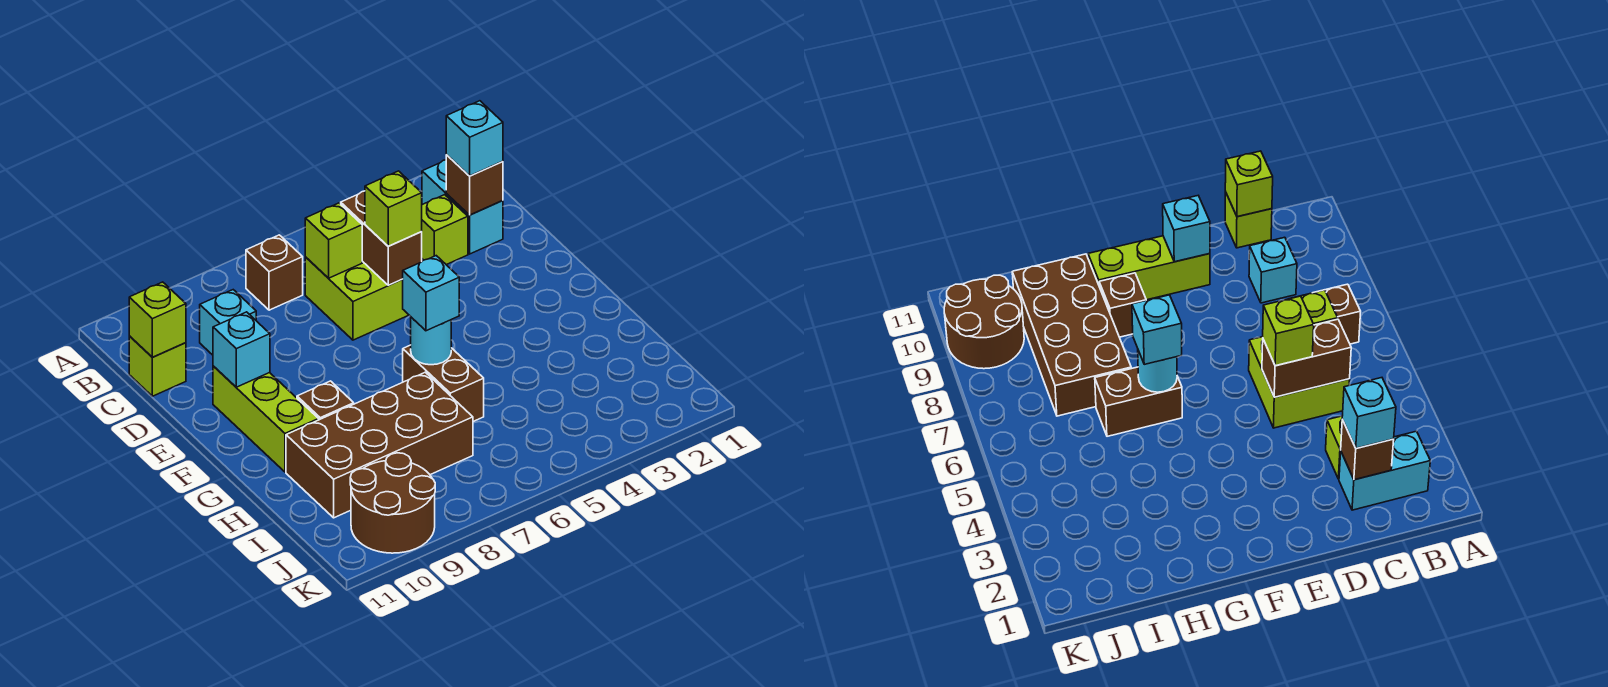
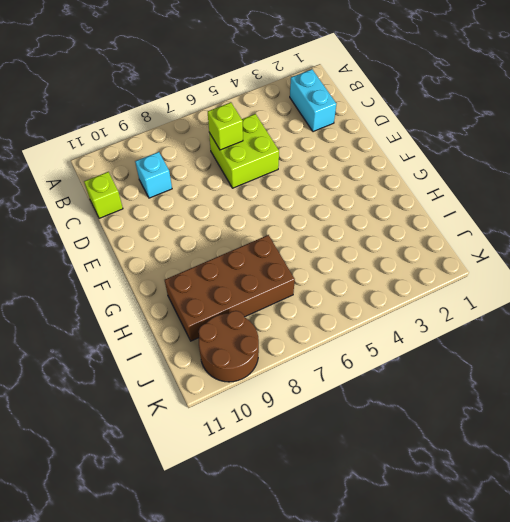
none -> brown brick B7 level 1
none -> lime brick C3 level 1
none -> lime brick E10:G10 level 1

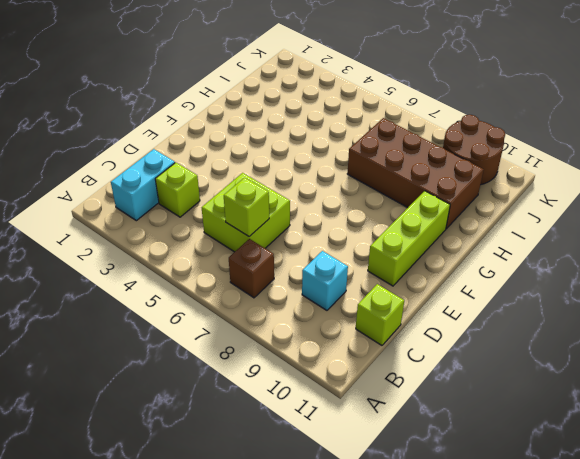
none -> brown brick G6:H6 level 1
none -> brown brick G9 level 1
none -> brown brick C2 level 2

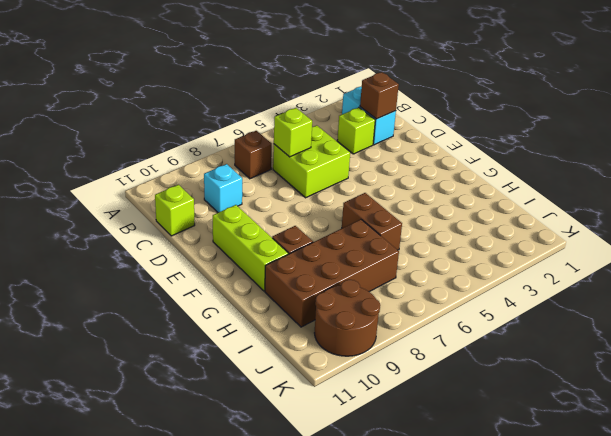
none -> brown brick C5:D5 level 2
none -> lime brick C11 level 2
none -> cyan brick E10 level 2

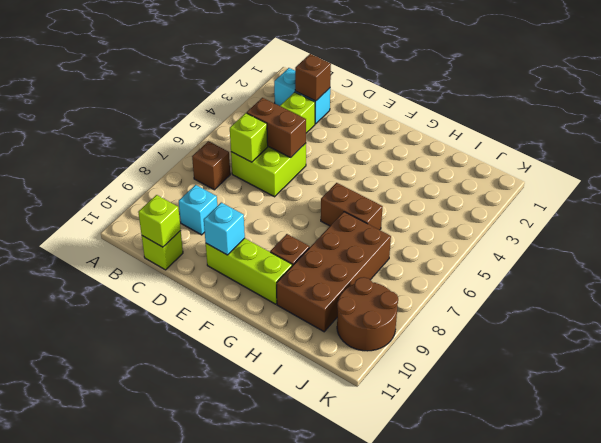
none -> cyan round brick G6 level 2
none -> cyan brick C2 level 3
none -> lime brick D5 level 3

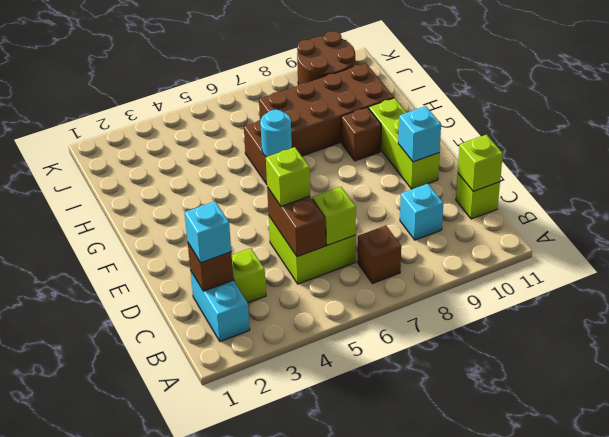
none -> cyan brick G6 level 3

